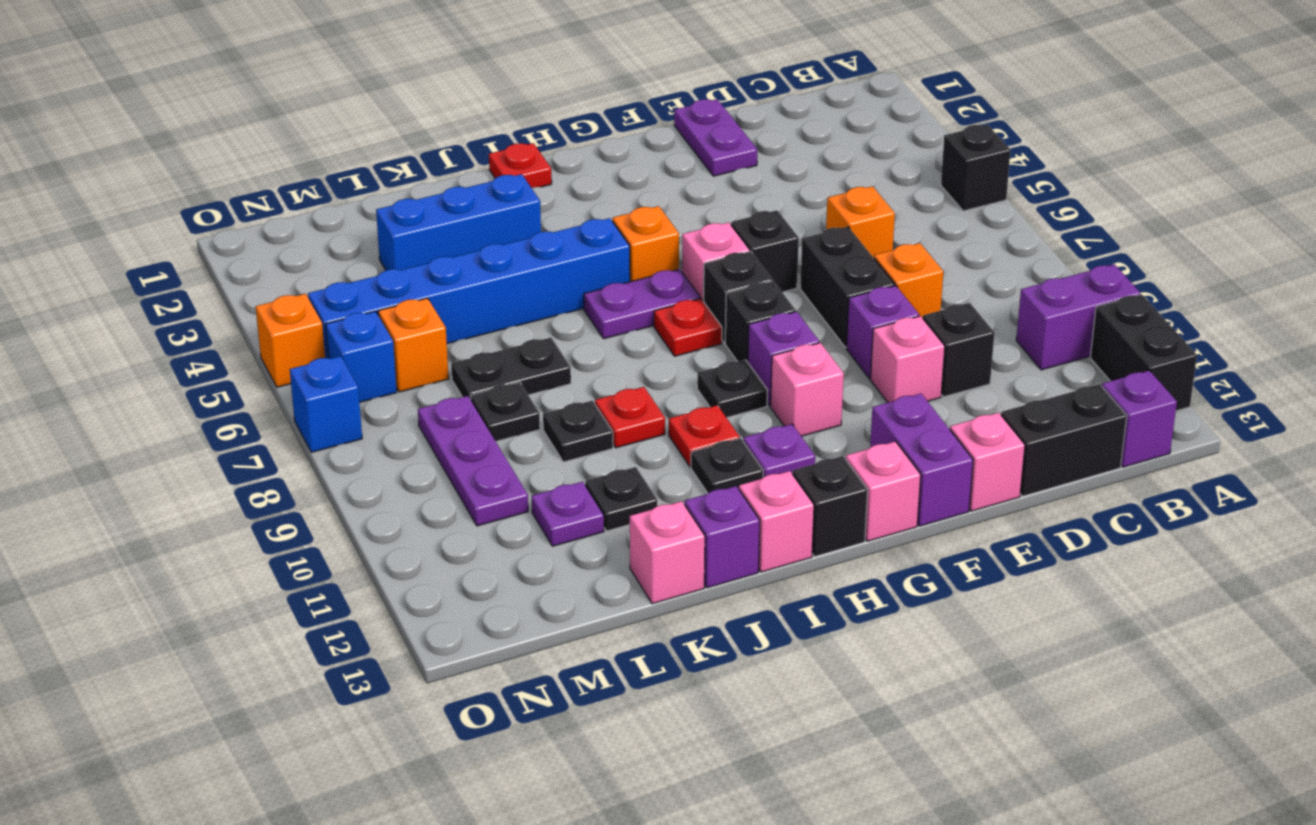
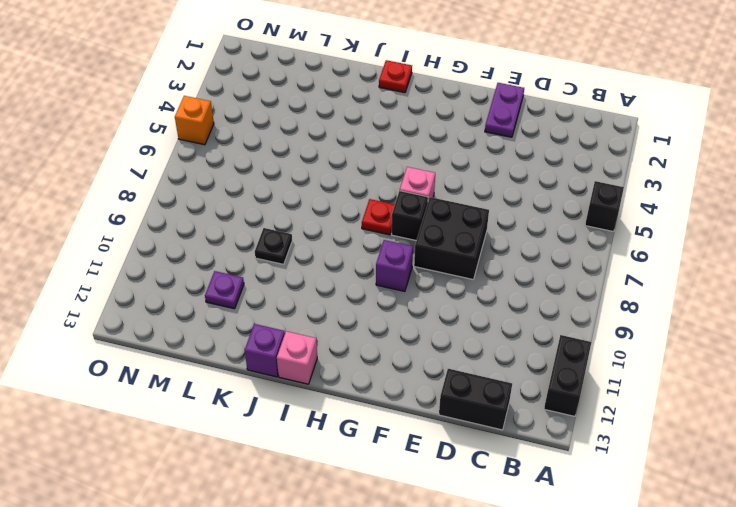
black brick E7:F8 level 1 -> black brick E7:E8 level 1
none -> purple brick A10:B10 level 1
none -> purple brick B13 level 1
none -> orange brick D6 level 1
none -> orange brick D8 level 1

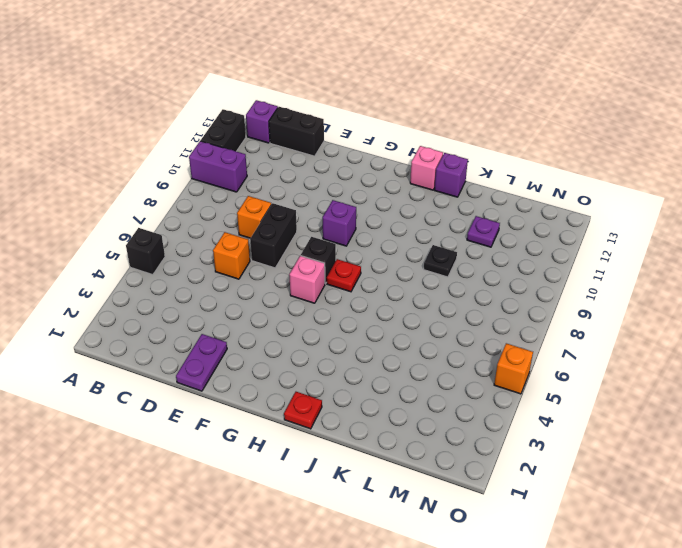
none -> black brick D10 level 1
none -> purple brick E9 level 1
none -> pink brick E10 level 1
none -> pink brick E13 level 1

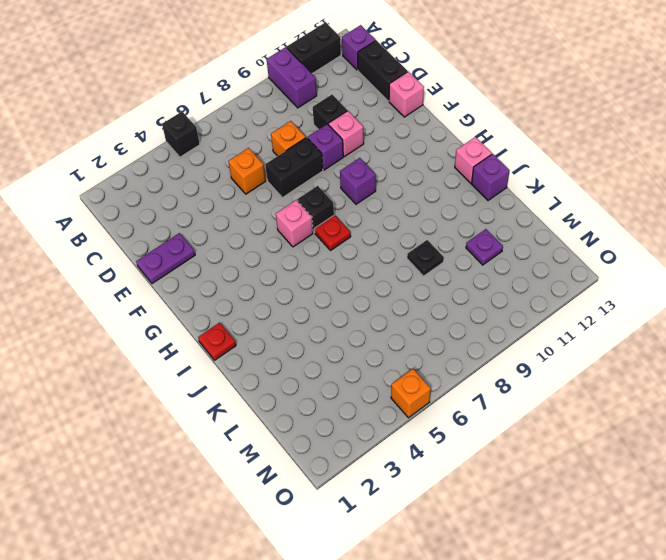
none -> black brick F6 level 1
none -> purple brick F12:F13 level 1
none -> black brick G8 level 1
none -> pink brick G10 level 1

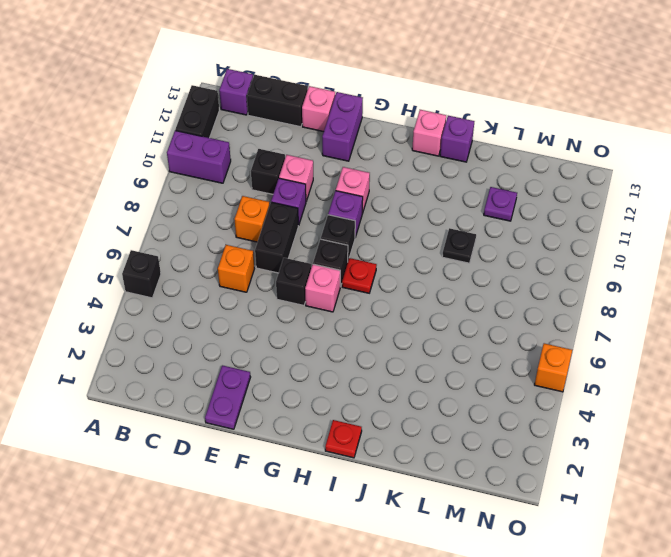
none -> pink brick G13 level 1
none -> orange brick H5 level 1
none -> purple plate H6:I6 level 1
none -> black plate H9 level 1

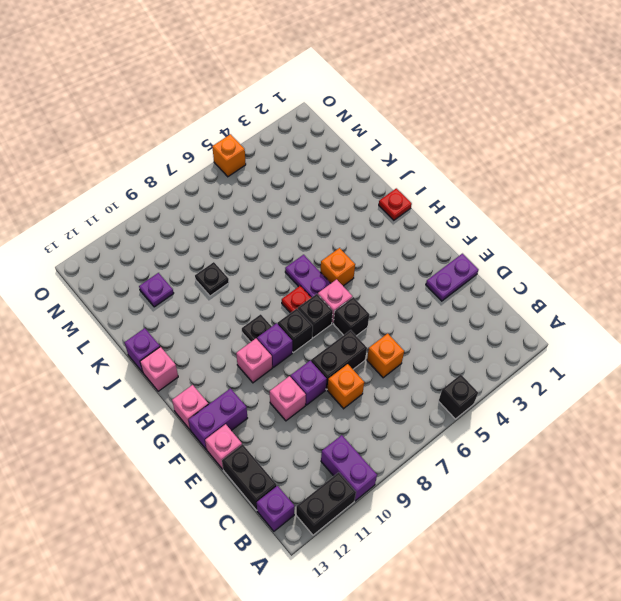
none -> black brick D10 level 1
none -> purple plate H11 level 1
none -> black brick H13 level 1
none -> blue brick I5:N5 level 1

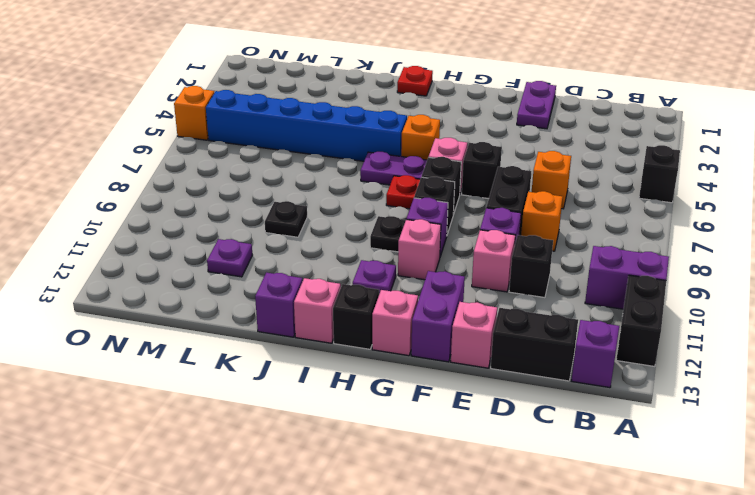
none -> red plate I10 level 1
none -> black plate I11 level 1
none -> blue brick J3:L3 level 1
none -> red plate J9 level 1

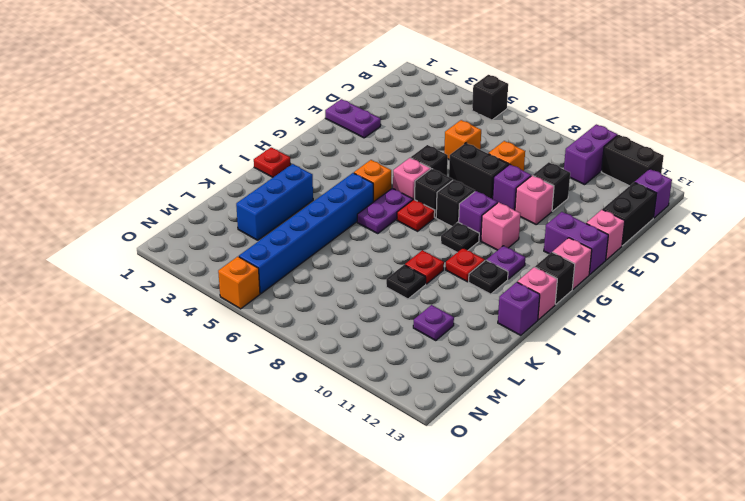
none -> black plate K7:L7 level 1
none -> black plate K11 level 1
none -> pink brick K13 level 1
none -> black plate L8 level 1

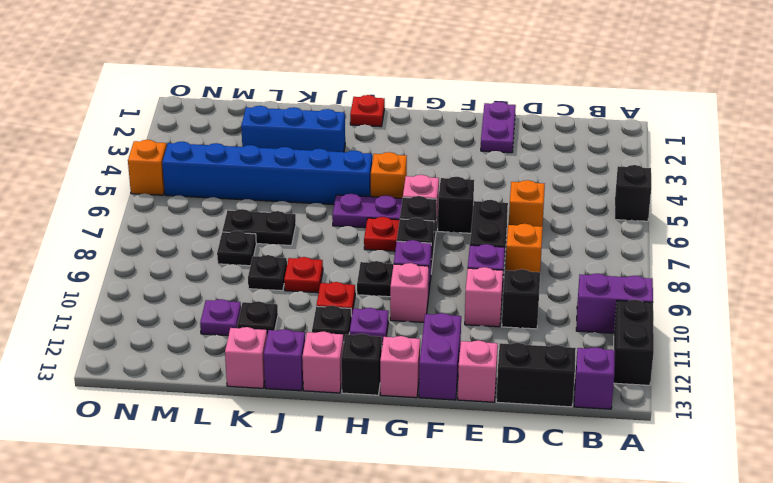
none -> orange brick M6 level 1
none -> purple plate M8:M10 level 1
none -> blue brick N6 level 1
none -> blue brick O7 level 1

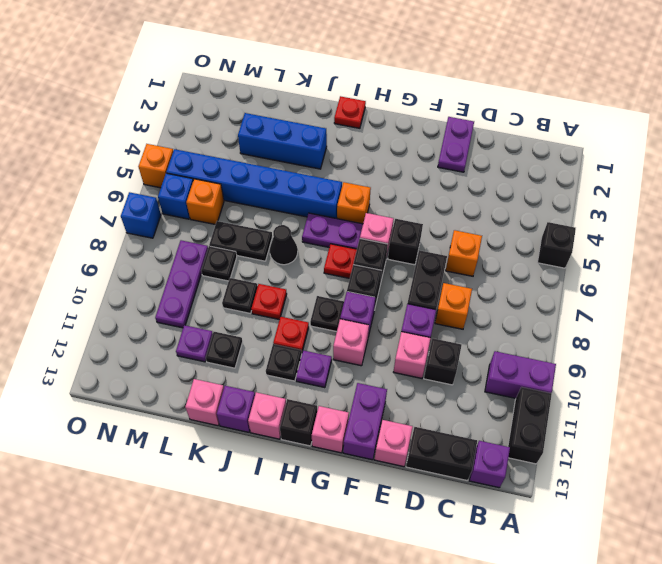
black cone J7 level 1 -> none

